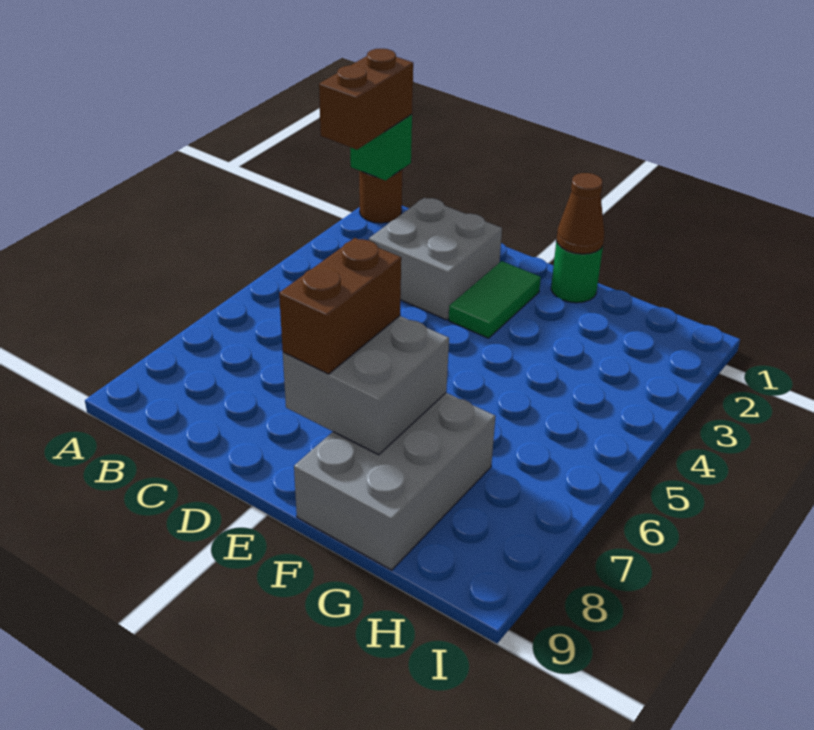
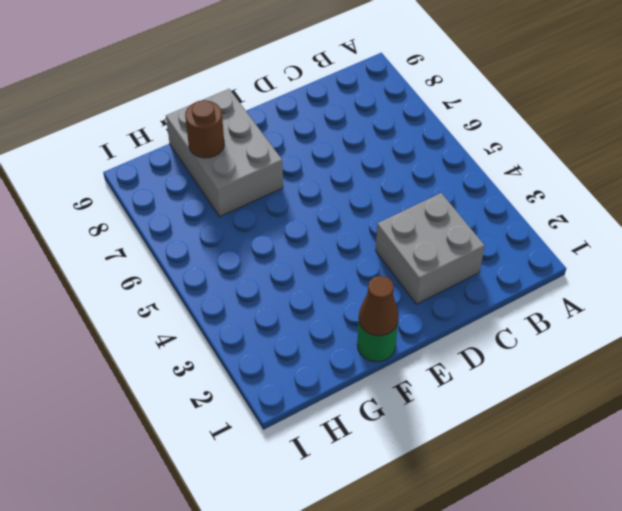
brown round brick G8 level 2 -> brown round brick A1 level 1
none -> green tile E2:E3 level 1
none -> green brick A1 level 2

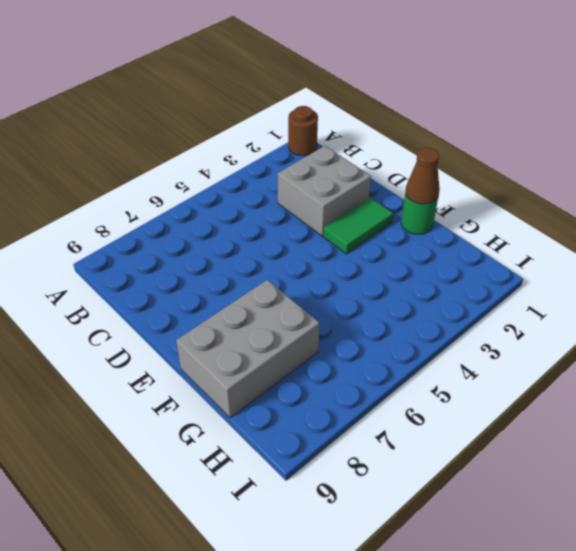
none -> green brick A1 level 2
none -> grey brick E7:F8 level 2

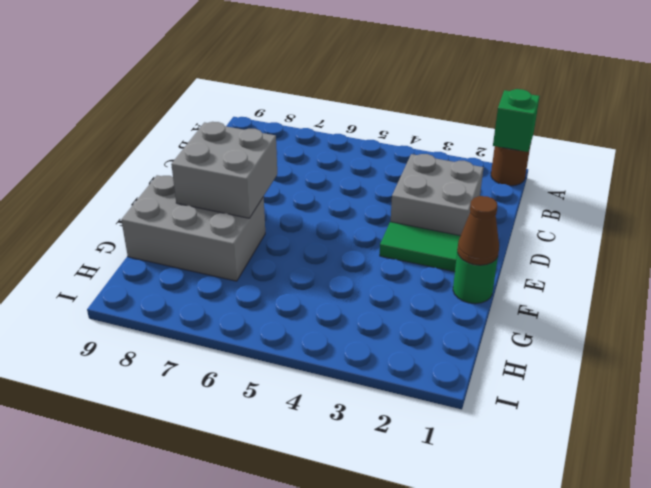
none -> brown brick A1:A2 level 3
none -> brown brick E7:E8 level 3

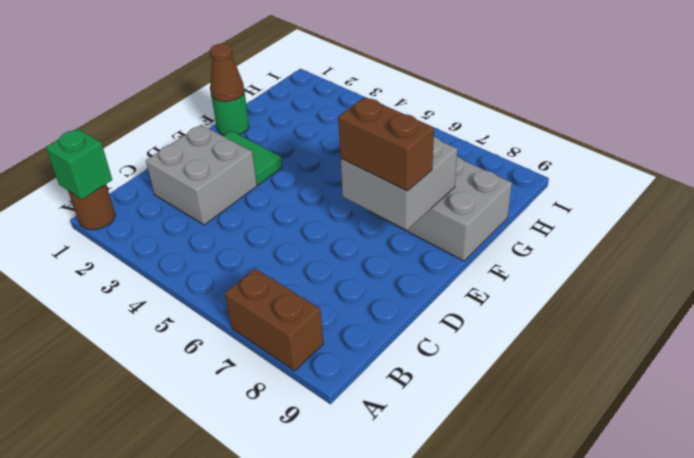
brown brick A7:A8 level 1 -> brown brick A1:A2 level 3

